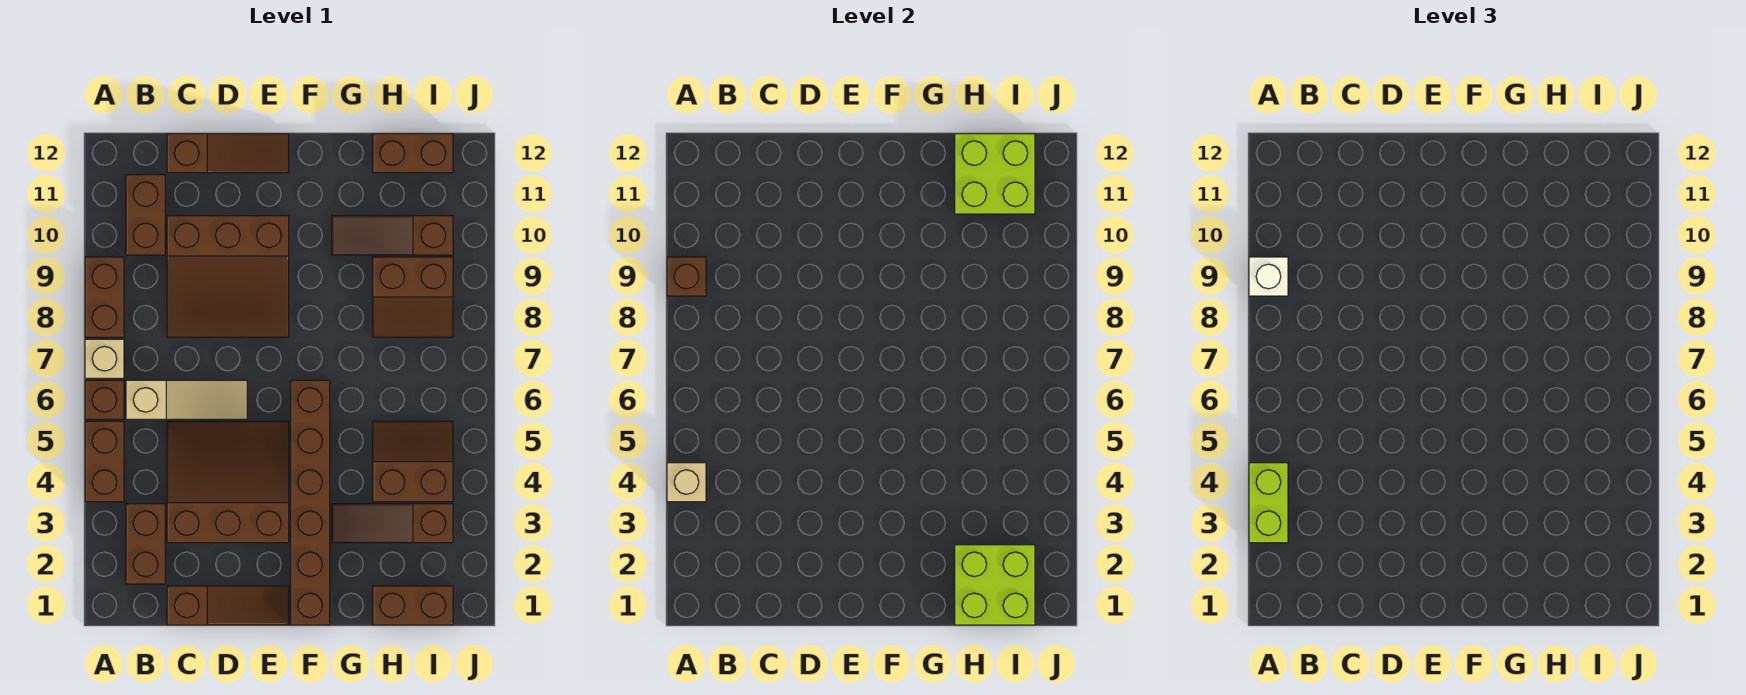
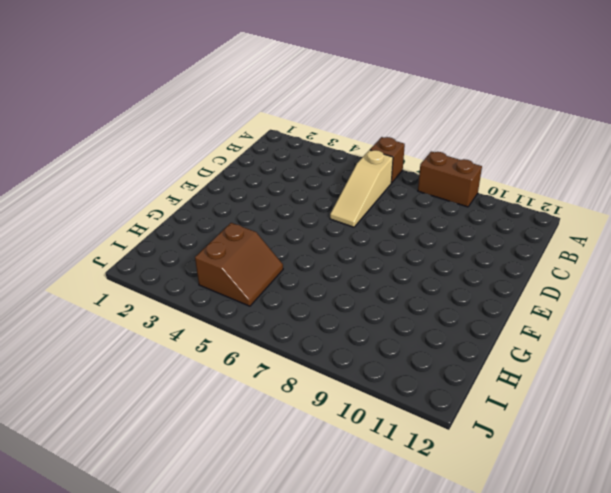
none -> brown brick A4:A5 level 1
none -> tan brick A7 level 1
none -> brown brick B2:B3 level 1

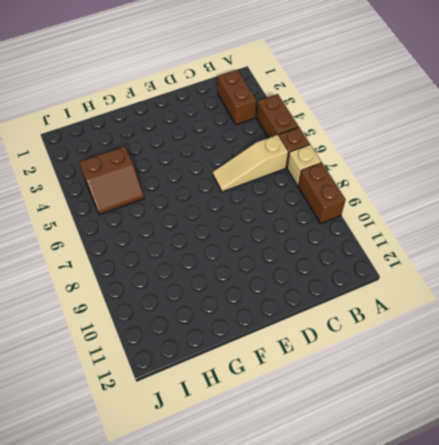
none -> brown brick B10:B11 level 1
none -> brown slope C1:E1 level 1 top C
none -> brown slope C3:E5 level 1 top 3

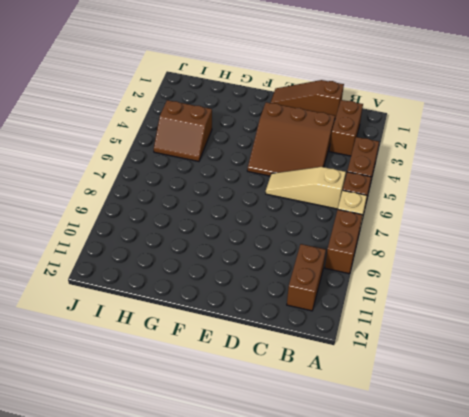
none -> brown slope C8:E10 level 1 top 10
none -> brown slope C12:E12 level 1 top C
none -> brown brick F1:F6 level 1

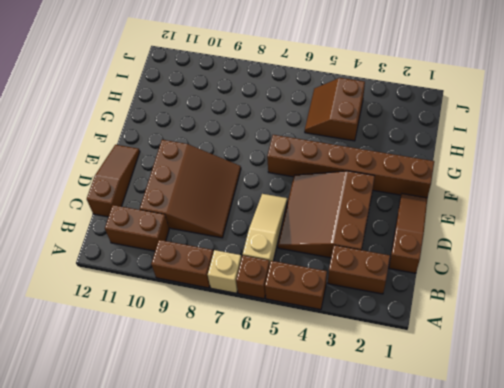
none -> brown slope G3:I3 level 1 top I
none -> brown slope G10:I10 level 1 top I
none -> brown brick H1:I1 level 1

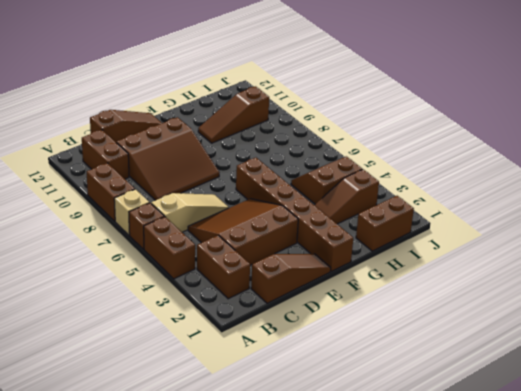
none -> brown slope H8:I9 level 1 top 9
none -> brown brick H12:I12 level 1
none -> tan brick A4 level 2

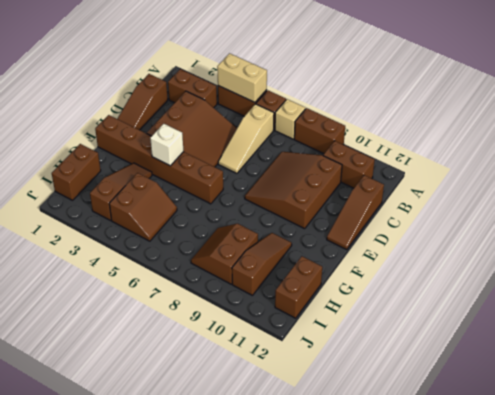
tan brick A4:A5 level 2 -> tan brick A4 level 2
white brick F4 level 2 -> white brick A9 level 3
none -> brown brick A9 level 2
none -> lime brick H1:I2 level 2
none -> lime brick H11:I12 level 2

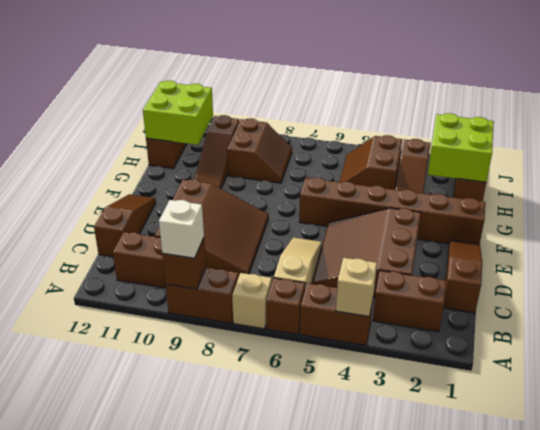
none -> lime brick A3:A4 level 3

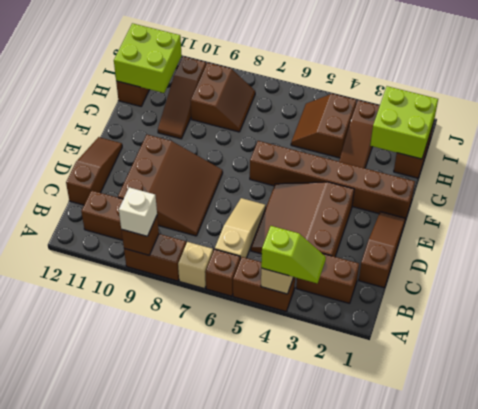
lime slope A3:A4 level 3 top 4 -> lime brick A3:A4 level 3

